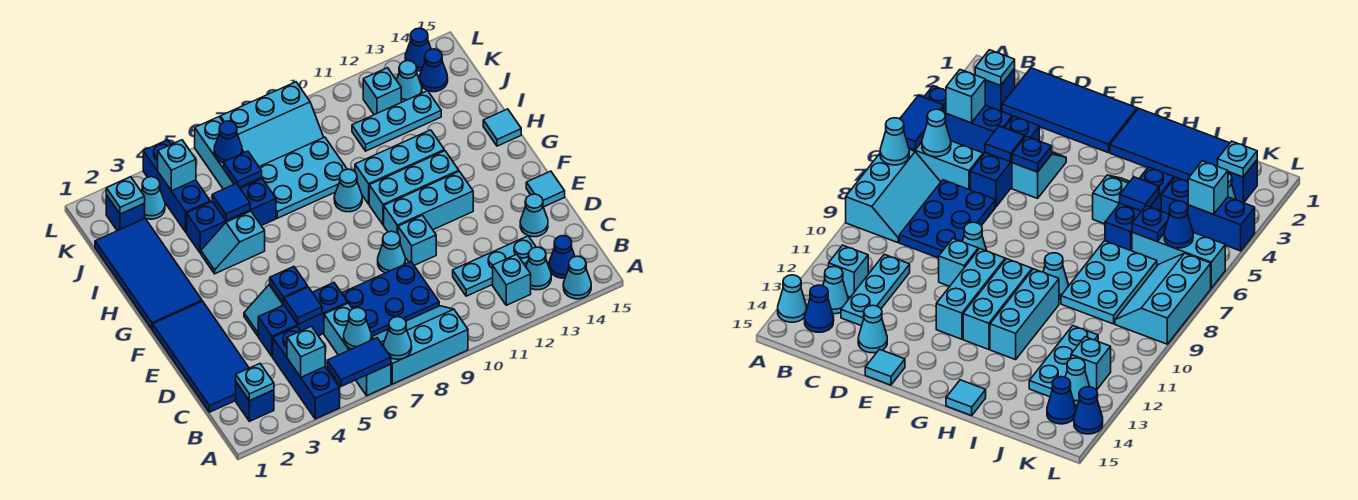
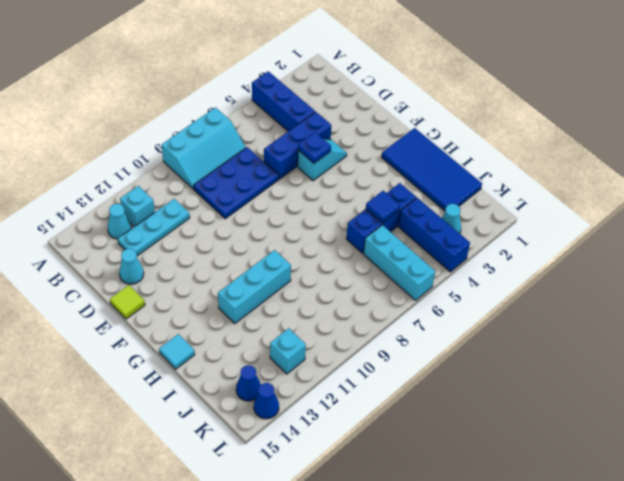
lime tile E15 level 1 -> cyan tile E15 level 1
none -> cyan brick A6:C6 level 1
none -> cyan cone A14 level 1
none -> blue brick B2 level 1
none -> blue cone B14 level 1

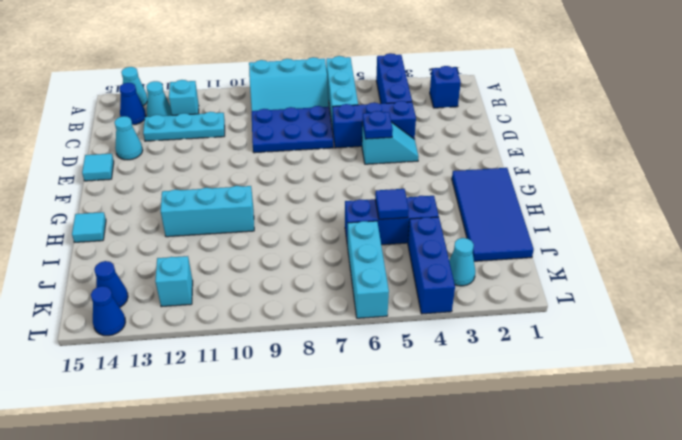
none -> blue tile C1:F2 level 1
none -> cyan cone E9 level 1
none -> cyan brick E10 level 1
none -> cyan brick F10:F12 level 1

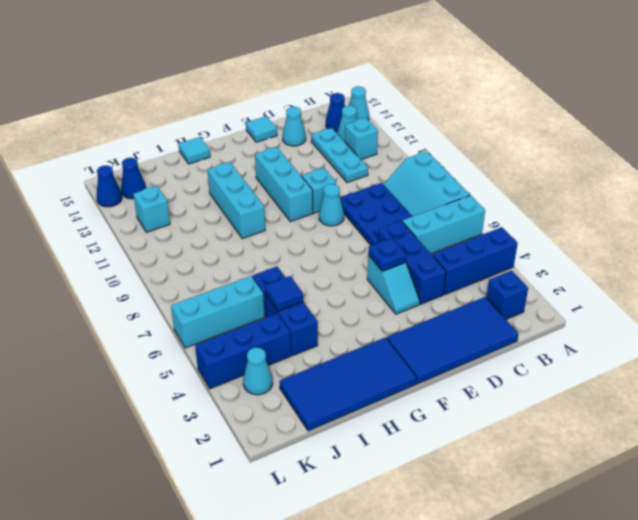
none -> cyan brick G10:G12 level 1
none -> cyan slope H4:H5 level 1 top 5
none -> cyan cone H9 level 1
none -> cyan plate I7:J9 level 1

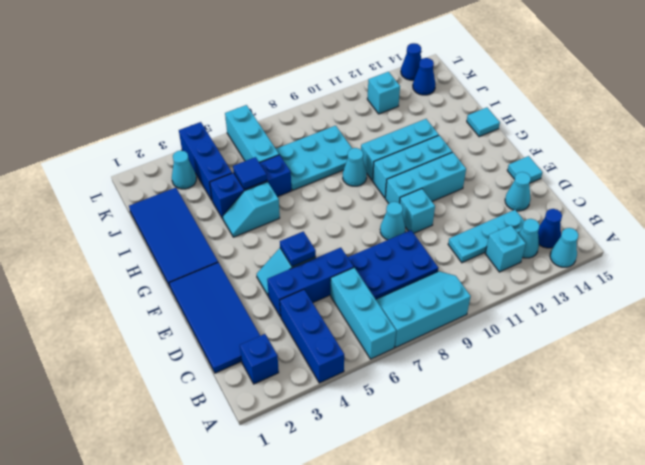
none -> cyan plate J11:J13 level 1
none -> blue brick K2 level 1
none -> cyan slope K7:L9 level 1 top L
none -> cyan cone K13 level 1

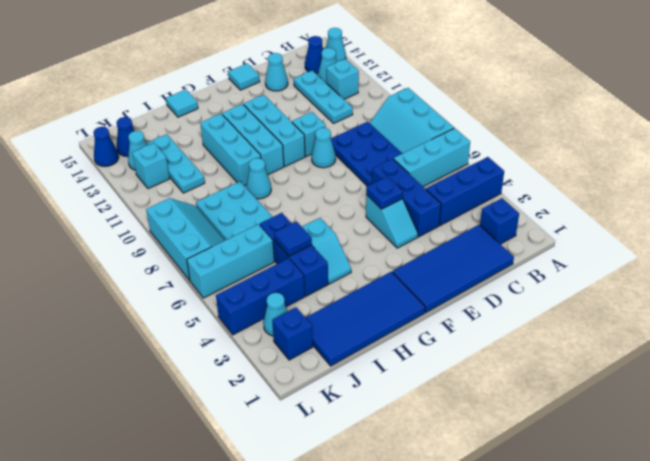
none -> blue tile A5:A6 level 2
none -> cyan cone A7 level 2
none -> cyan plate B2 level 2
none -> cyan brick B4 level 2

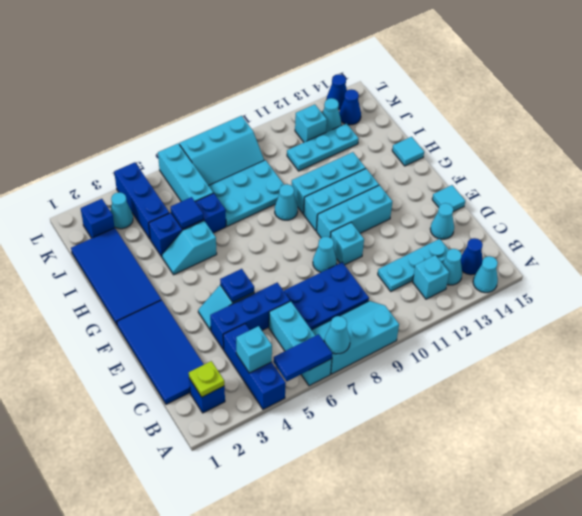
lime plate B2 level 2 -> cyan plate B2 level 2
none -> cyan cone B6 level 2
none -> blue tile D5 level 2
none -> blue plate J6 level 2
none -> cyan plate K2 level 2

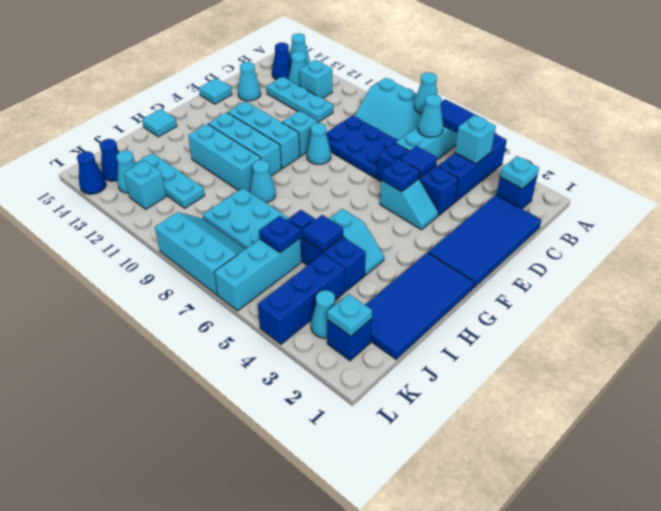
none -> cyan brick K4 level 2
none -> blue cone K6 level 2

